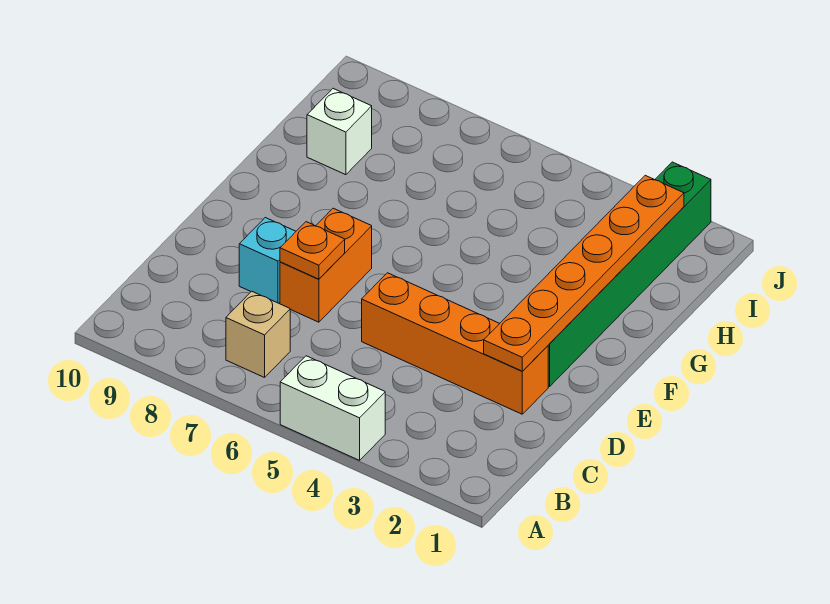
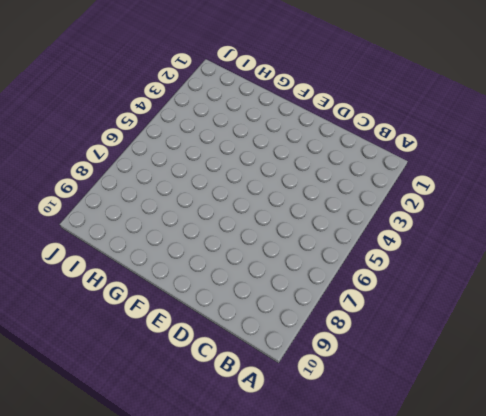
none -> white brick A4:A5 level 1
none -> tan brick B7 level 1

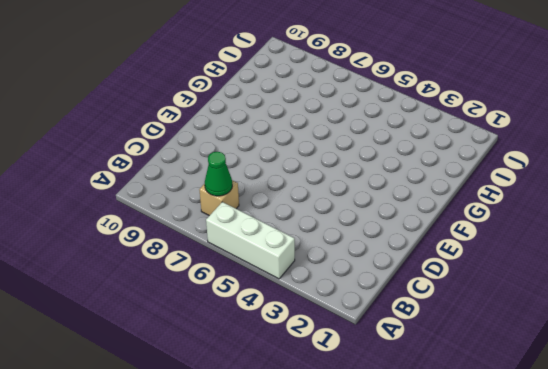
white brick A4:A6 level 1 -> white brick A4:A5 level 1
green cone B7 level 2 -> none
none -> orange brick D2:D5 level 1
none -> orange brick D7:E7 level 1

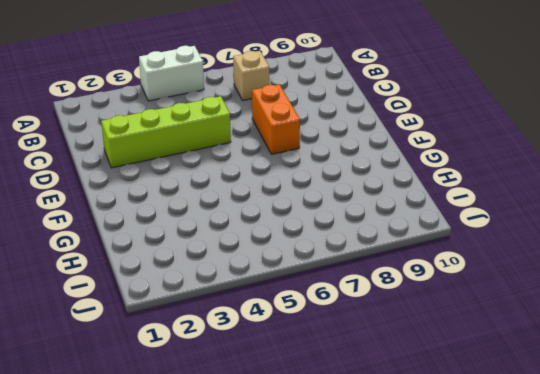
lime brick D2:D5 level 1 -> orange brick D2:D5 level 1
none -> cyan brick D8 level 1
none -> green brick E2:J2 level 1

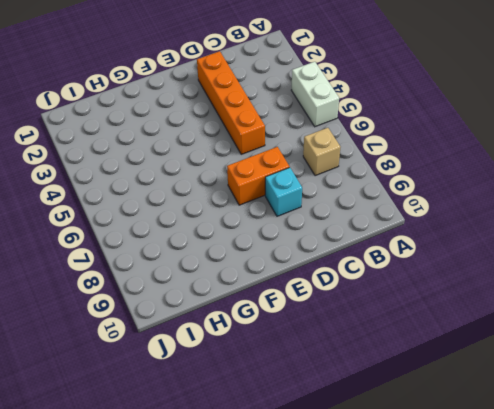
none -> green brick E2:J2 level 1
none -> white brick H9 level 1

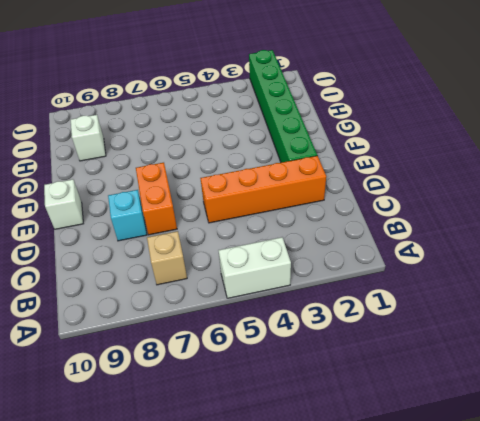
white brick E10 level 1 -> none
none -> orange plate D2:I2 level 2
none -> orange plate D7 level 2

